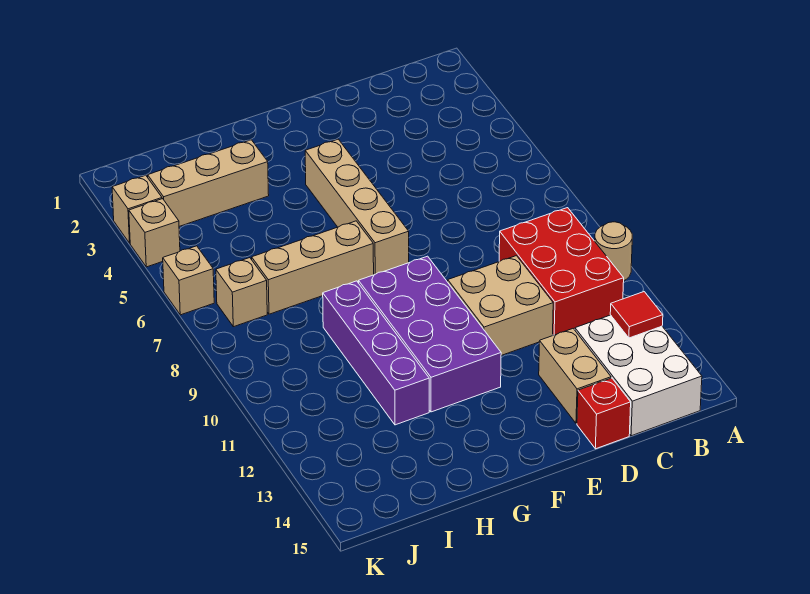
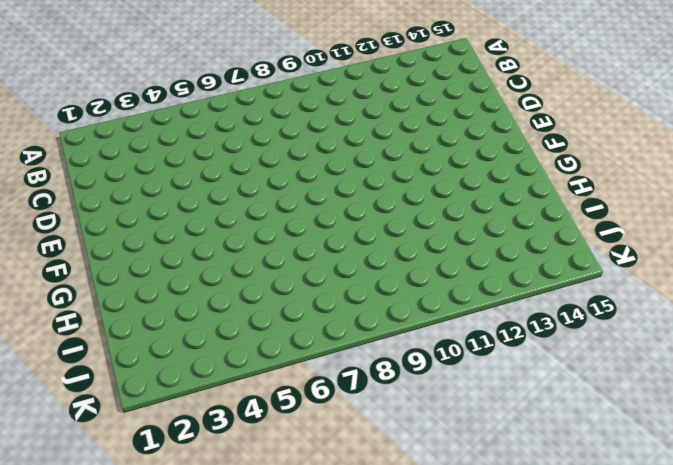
none -> tan round brick A10 level 1
none -> red brick B9:C11 level 1
none -> white brick B13:C15 level 1

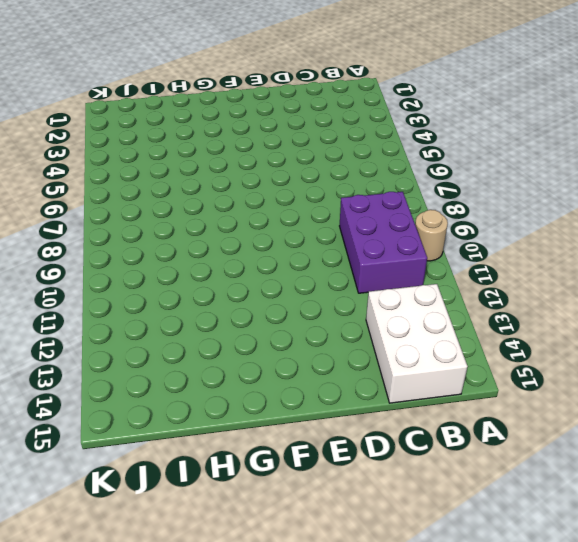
purple brick B9:C11 level 1 -> red brick B9:C11 level 1
none -> tan brick D10:E11 level 1
none -> tan brick D13:D14 level 1
none -> red brick D15 level 1

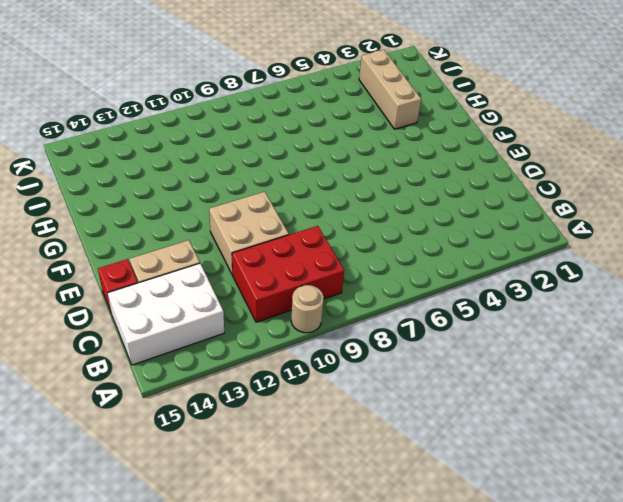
none -> tan brick F4:F7 level 1
none -> purple brick F9:G12 level 1
none -> tan brick G7:I7 level 1

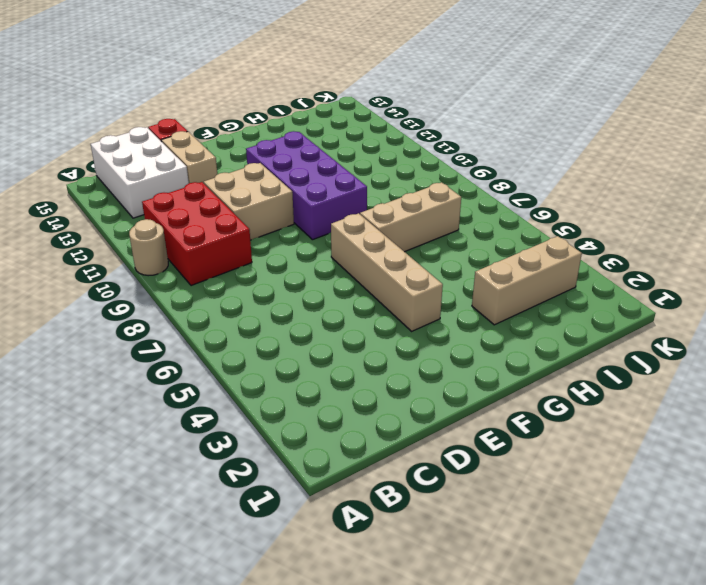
none -> purple brick H9:H12 level 1
none -> tan brick J7 level 1
none -> tan brick K3 level 1

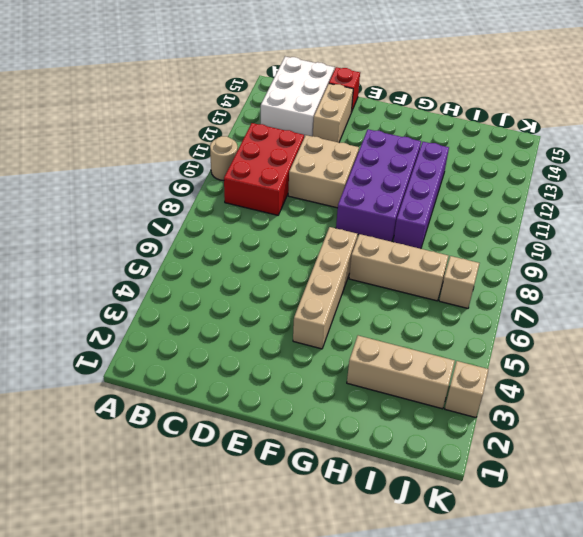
none -> tan brick K4 level 1
none -> tan brick K6 level 1
none -> red tile B13 level 2

